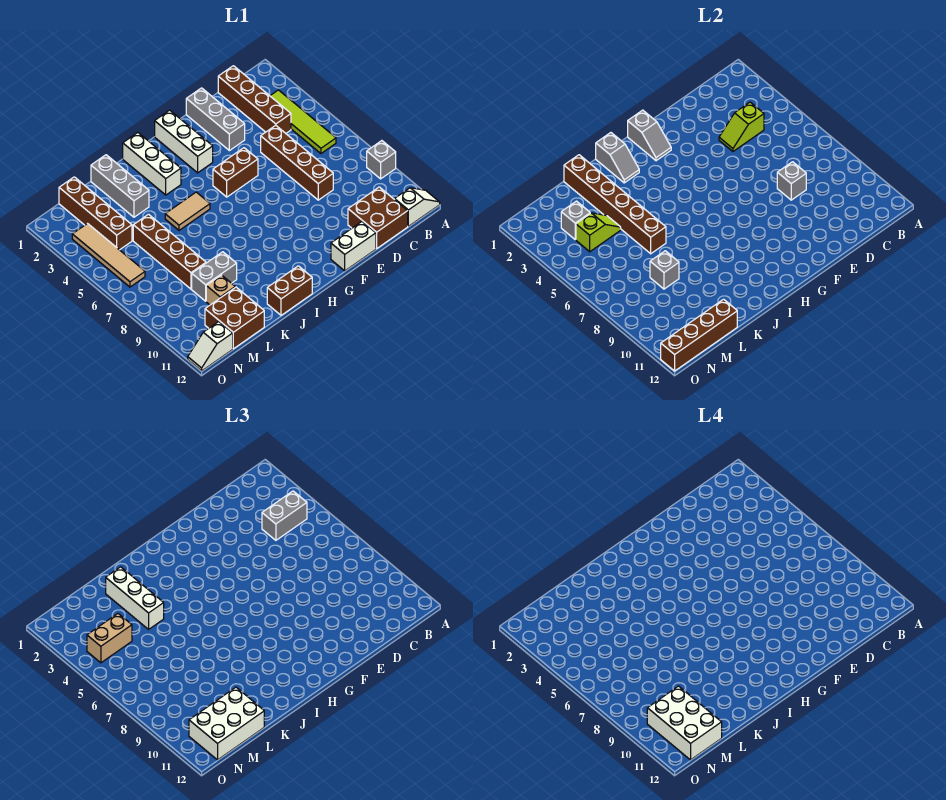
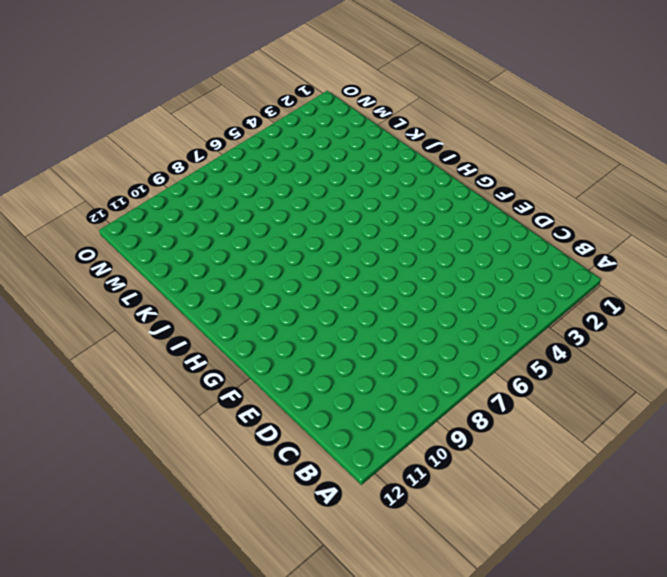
none -> grey brick A9 level 1
none -> white slope A12:B12 level 1 top B
none -> lime tile B3:B6 level 1
none -> brown brick C1:C4 level 1

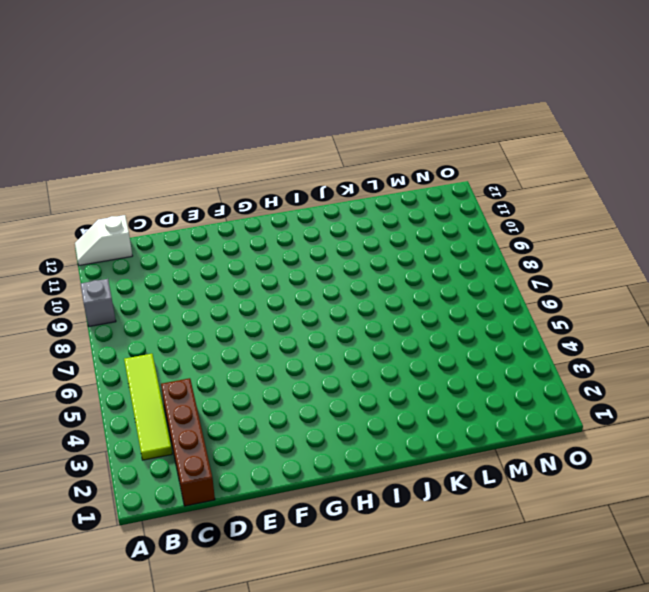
none -> brown brick C11:D12 level 1
none -> brown brick D5:D8 level 1
none -> grey brick E1:E3 level 1
none -> white brick E12:F12 level 1

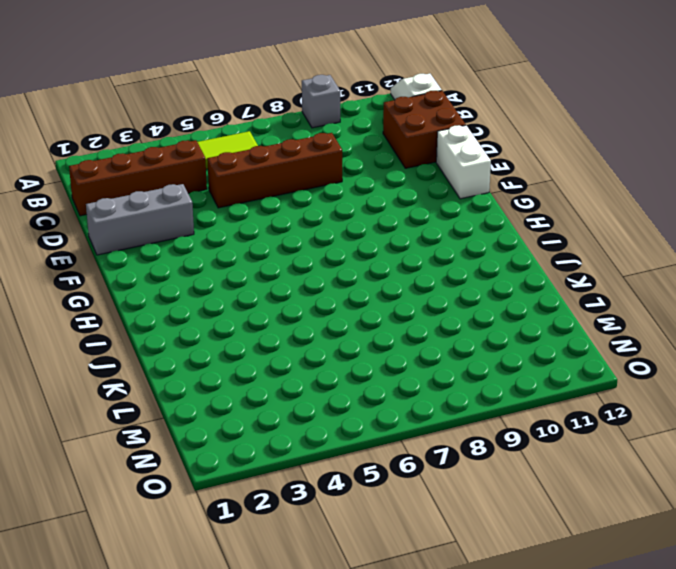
none -> brown brick F5:G5 level 1
none -> white brick G1:G3 level 1
none -> white brick I1:I3 level 1
none -> tan tile I5:J5 level 1

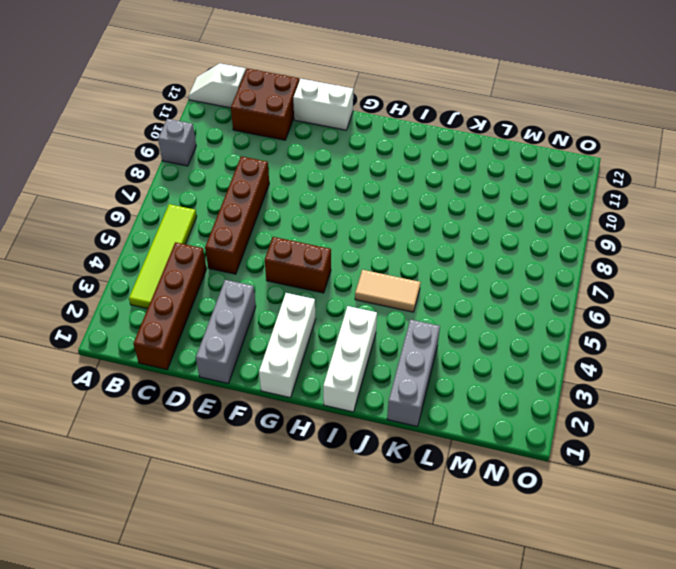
none -> brown brick I12:J12 level 1
none -> grey brick K9:L9 level 1
none -> brown brick L5:L8 level 1
none -> tan brick L10 level 1

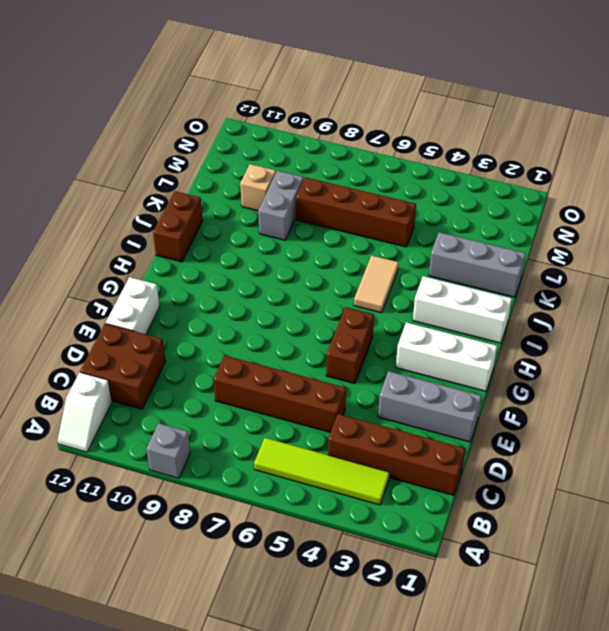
none -> brown brick L11:M12 level 1
none -> brown brick M1:M4 level 1
none -> tan tile N3:N6 level 1
none -> white slope N12:O12 level 1 top N

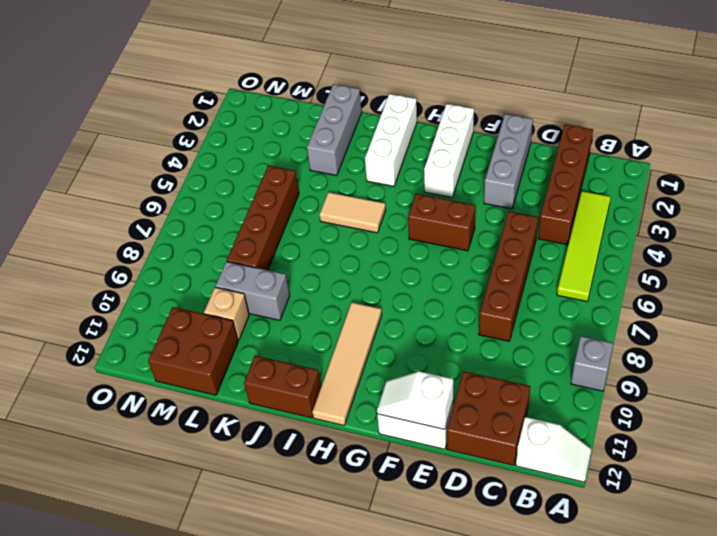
white slope E12:F12 level 2 top E -> white slope N12:O12 level 1 top N
tan tile H9:H12 level 1 -> tan tile N3:N6 level 1
none -> brown brick M1:M4 level 1
none -> lime slope C4:D4 level 2 top C
none -> grey brick D8 level 2
none -> grey slope G1:G2 level 2 top 1

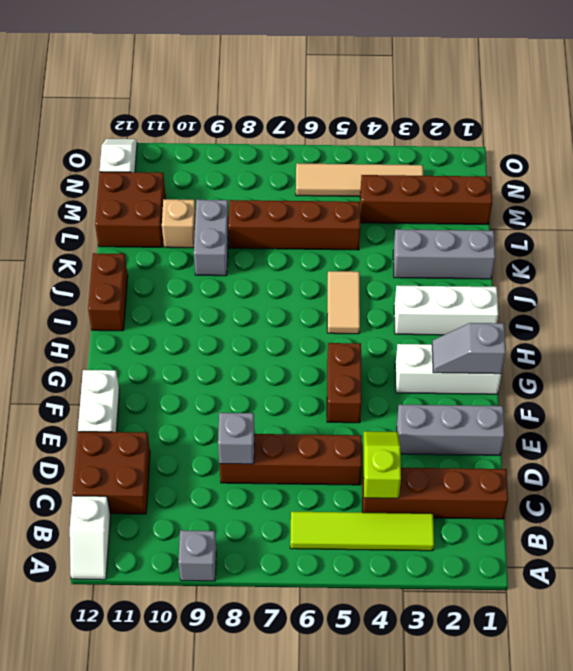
none -> grey slope I1:I2 level 2 top 1
none -> brown brick K1:K6 level 2
none -> lime slope L4:M4 level 2 top M
none -> grey brick L8 level 2

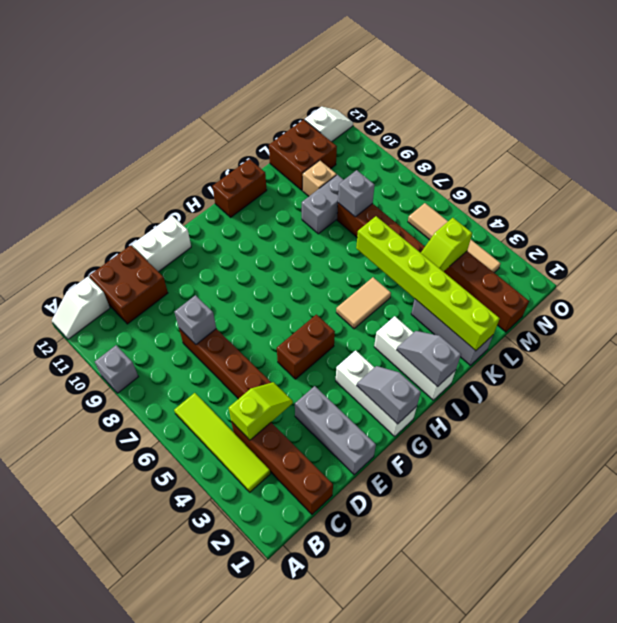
lime brick K1:K6 level 2 -> brown brick K1:K6 level 2
none -> brown brick L12:O12 level 2
none -> grey brick M3 level 2
none -> grey brick B4:C4 level 3
none -> white brick K2:K4 level 3

